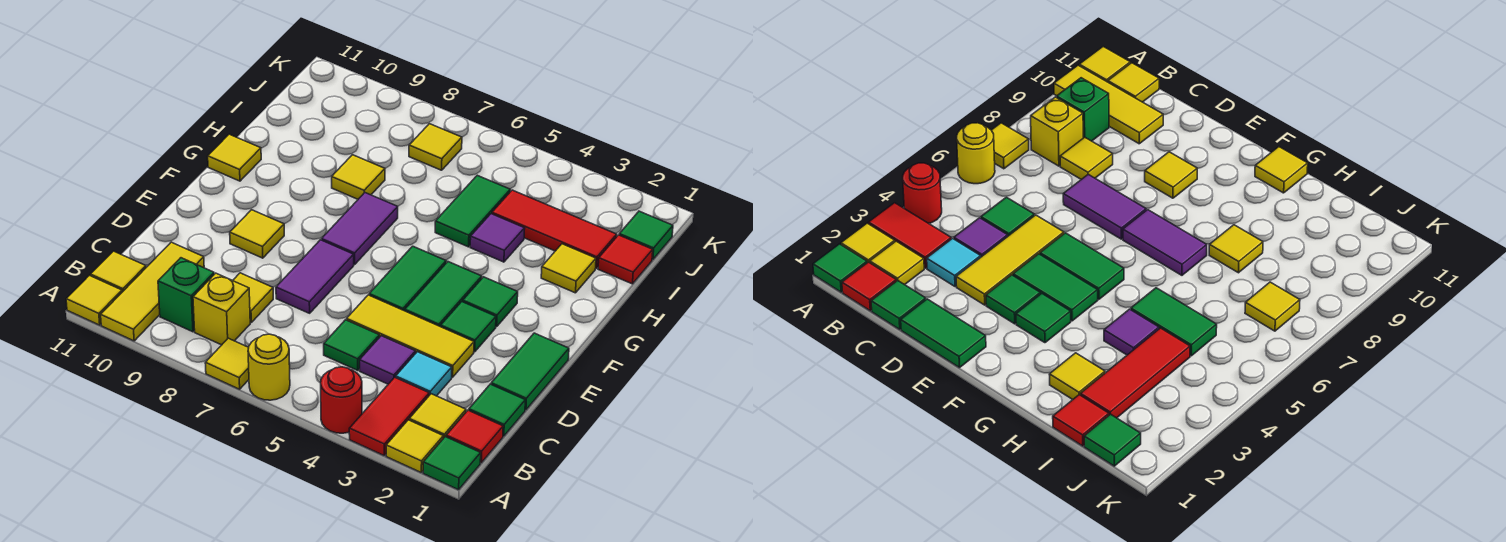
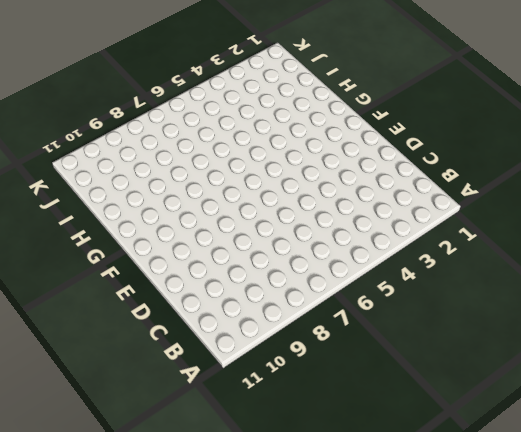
none -> green tile A1 level 1
none -> yellow tile A2 level 1
none -> red tile A3:B3 level 1
none -> red round brick A4 level 1

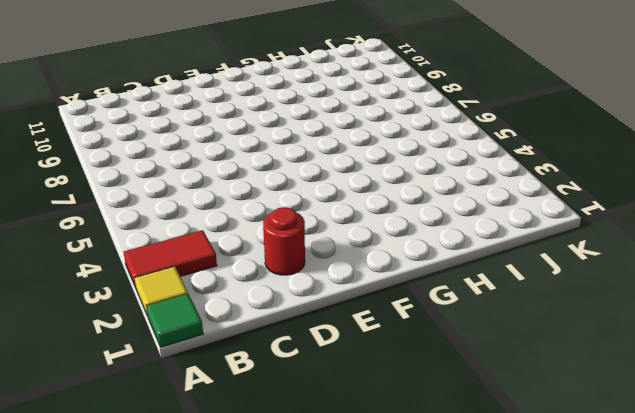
red round brick D2 level 1 -> red round brick A4 level 1
none -> yellow round brick A6 level 1
none -> yellow tile A7 level 1
none -> yellow tile A10:C10 level 1
none -> yellow tile A11 level 1

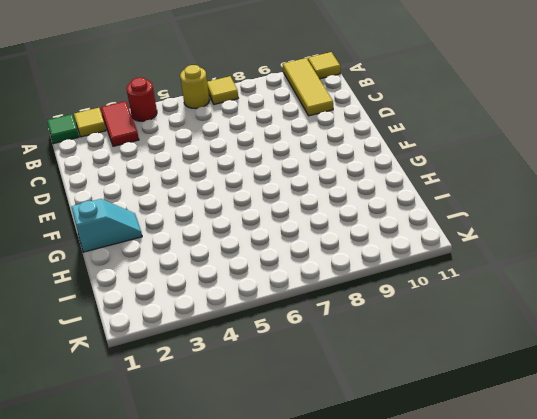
cyan slope G1:G2 level 1 top 1 -> none
none -> red tile B1 level 1
none -> yellow tile B2 level 1
none -> yellow brick B8 level 1
none -> green brick B9 level 1

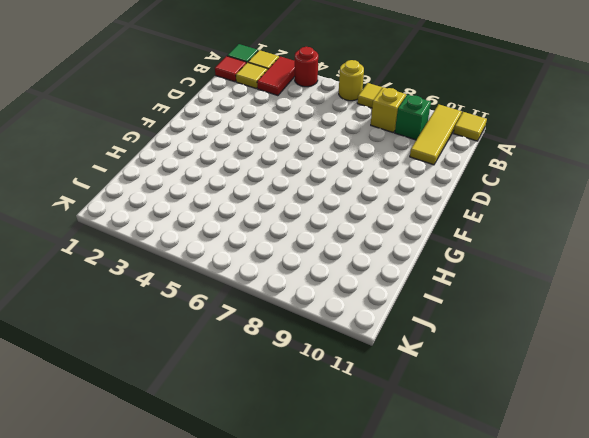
none -> yellow tile B11 level 1
none -> green tile C1 level 1
none -> cyan tile C3 level 1
none -> purple tile C4 level 1

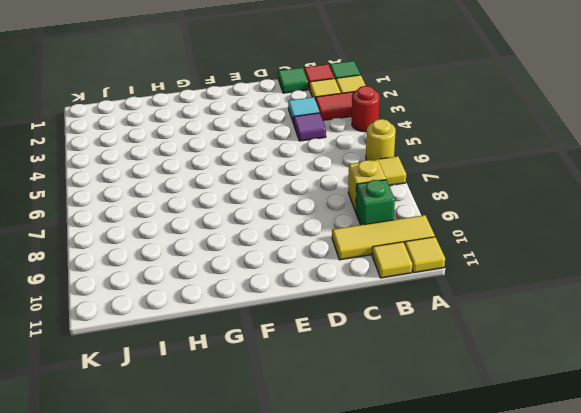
none -> green tile C5 level 1
none -> yellow tile C8 level 1
none -> green tile D1:E1 level 1
none -> yellow tile D3:D5 level 1

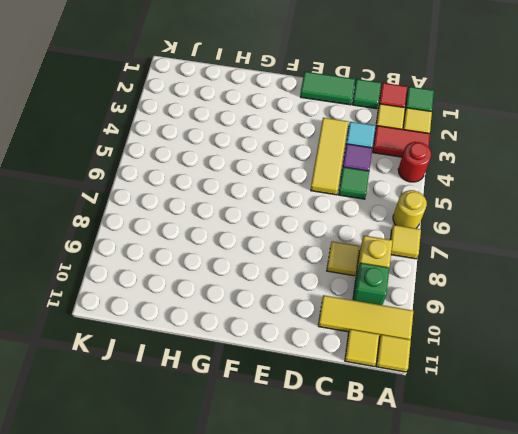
none -> purple tile D7:E7 level 1
none -> green tile E3 level 1
none -> green tile E4:F4 level 1
none -> green tile E5:F5 level 1

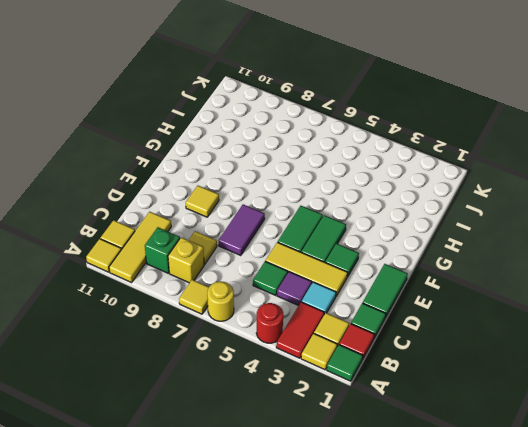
none -> green tile F3 level 1
none -> purple tile F7:G7 level 1
none -> yellow tile G11 level 1
none -> yellow tile H2 level 1

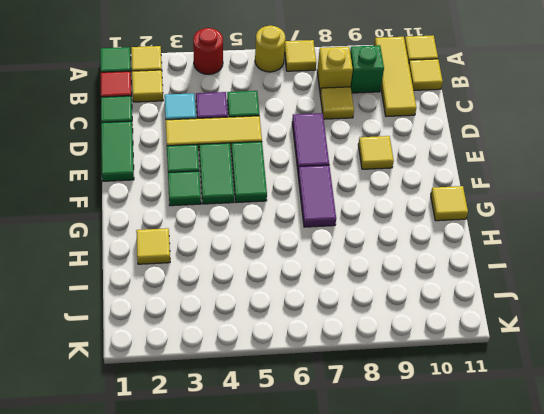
none -> red tile A3:B3 level 1
none -> purple tile H4 level 1
none -> green tile H5:I5 level 1
none -> yellow tile H8 level 1

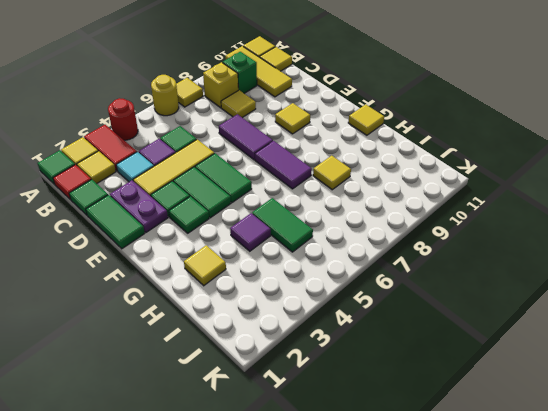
purple plate D2:E2 level 1 -> none
none -> red tile I1 level 1
none -> red tile I2:I4 level 1
none -> green tile J1 level 1
none -> yellow tile J7 level 1

